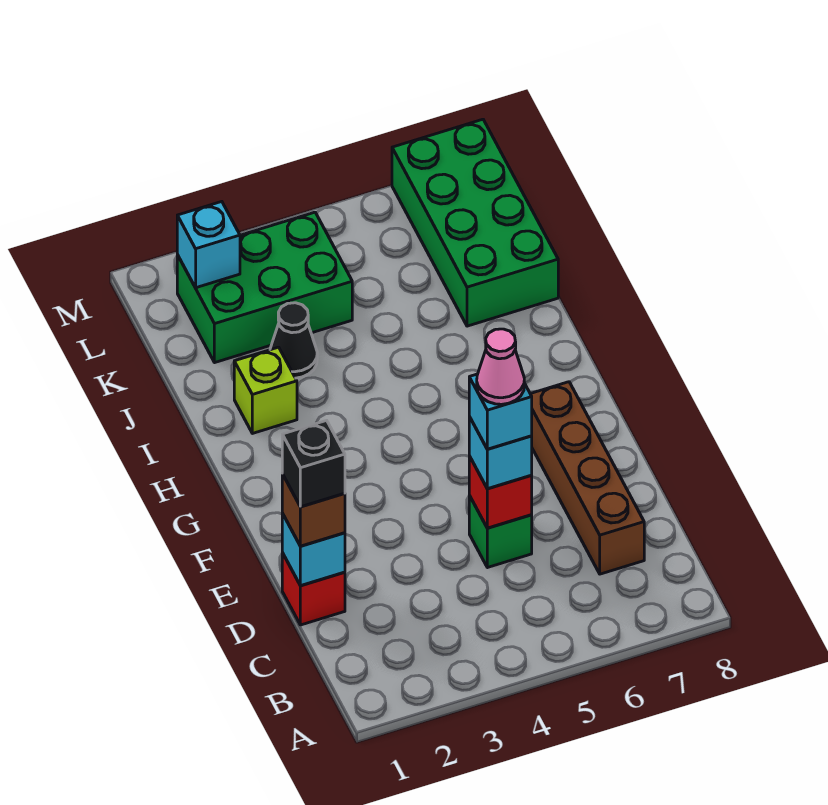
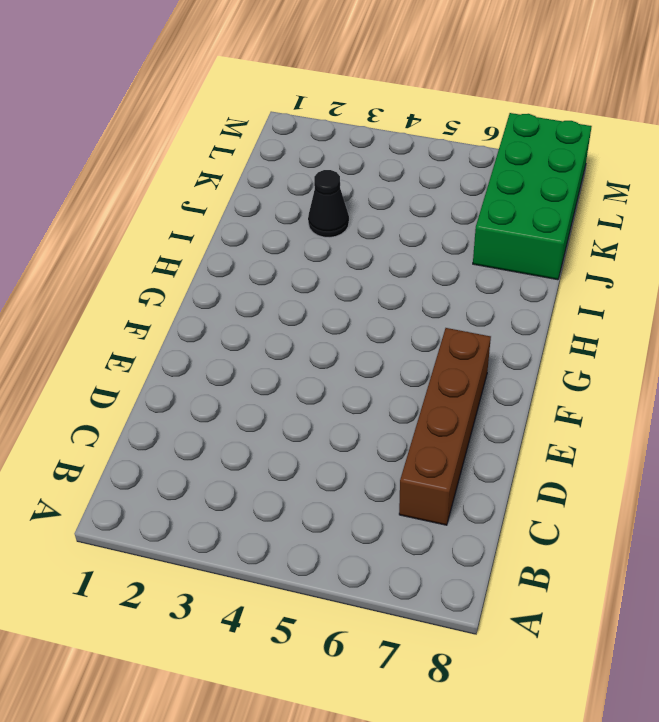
none -> red brick D1 level 1
none -> green brick D5 level 1
none -> lime brick I2 level 1

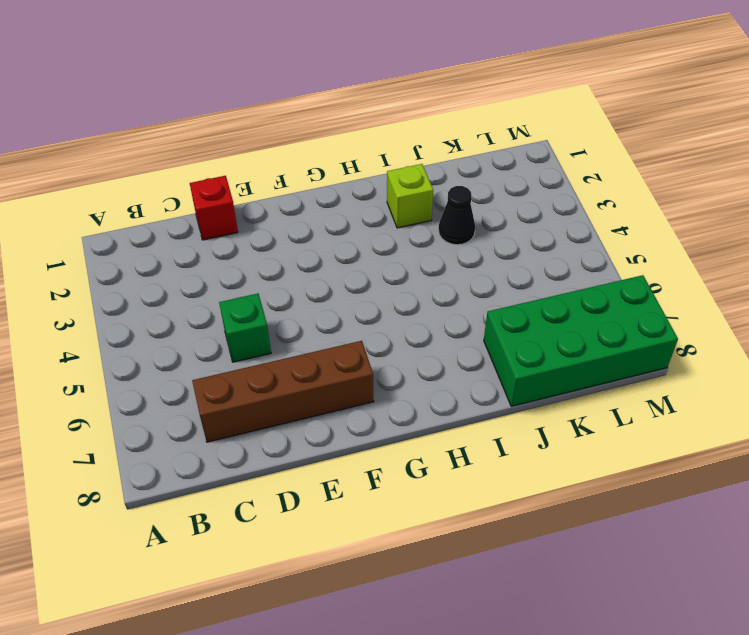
none -> green brick K2:L4 level 1
none -> cyan brick D1 level 2
none -> red brick D5 level 2

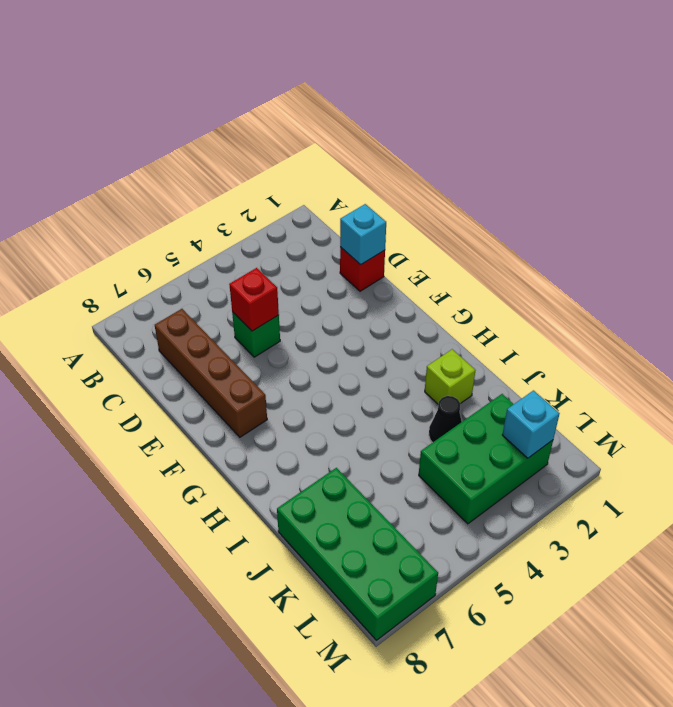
none -> brown brick D1 level 3
none -> cyan brick D5 level 3
none -> black brick D1 level 4

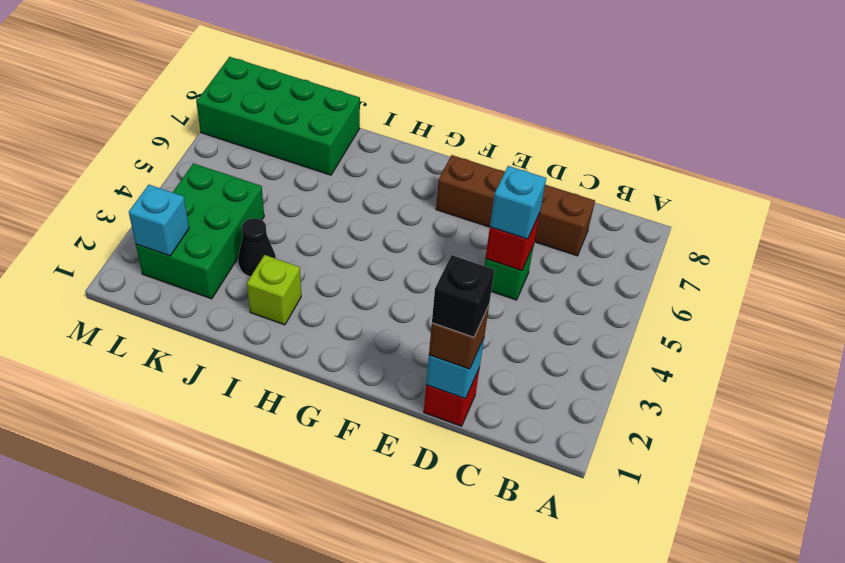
none -> cyan brick D5 level 4
none -> pink cone D5 level 5

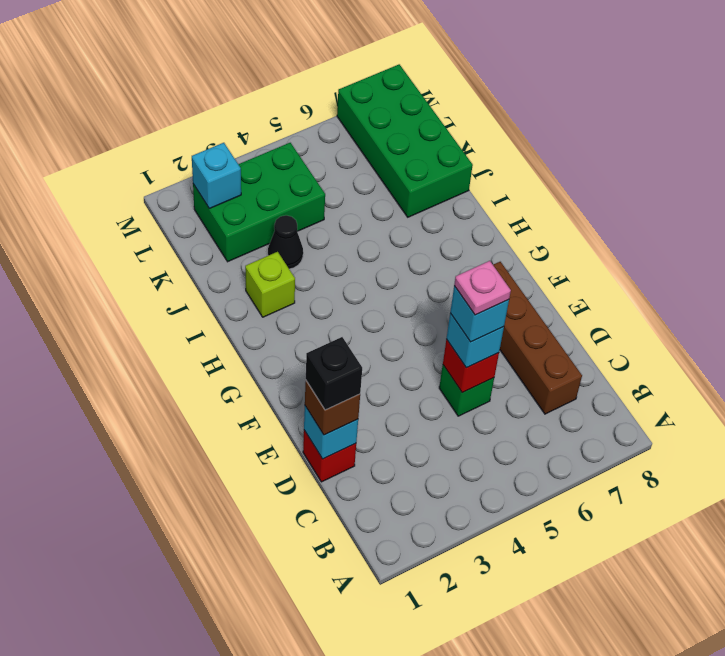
pink plate D5 level 5 -> pink cone D5 level 5

